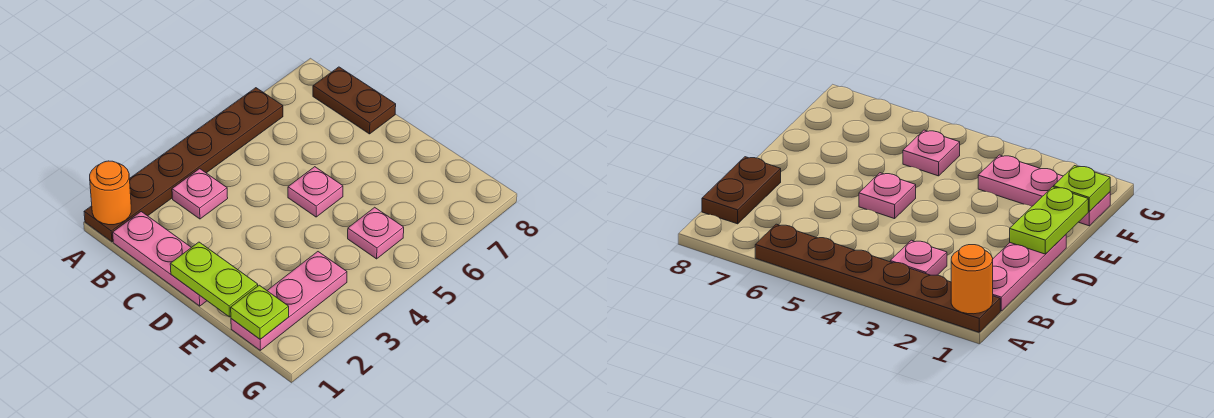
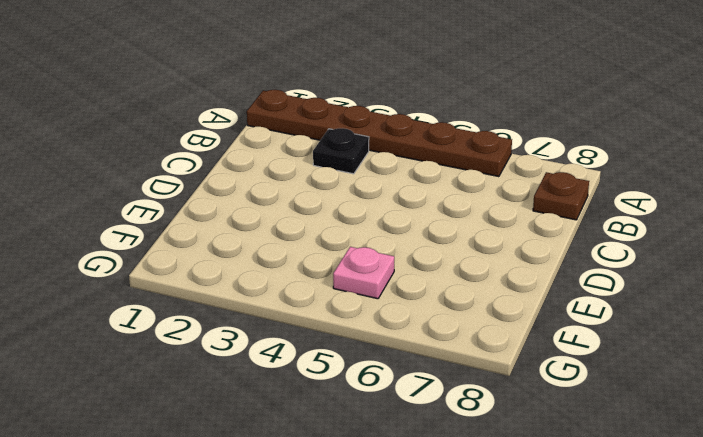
black plate B3 level 1 -> pink plate B3 level 1
brown plate B8 level 1 -> brown plate B8:C8 level 1
none -> pink plate B1:D1 level 1
none -> pink plate D5 level 1

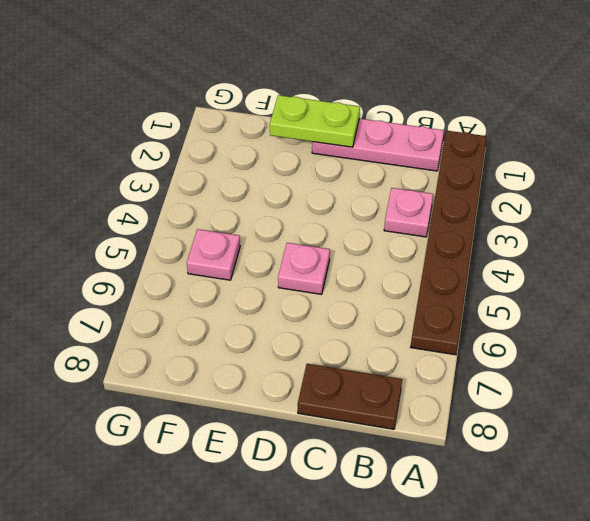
none -> pink plate F1:F3 level 1
none -> orange round brick A1 level 2

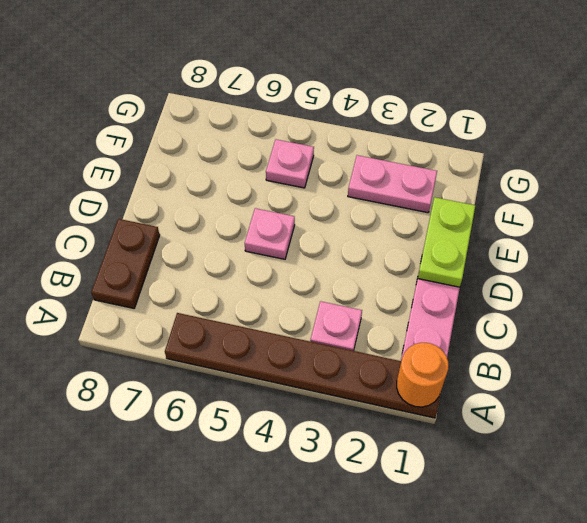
pink plate F2:F3 level 1 -> pink plate F1:F3 level 1
none -> lime plate F1 level 2

